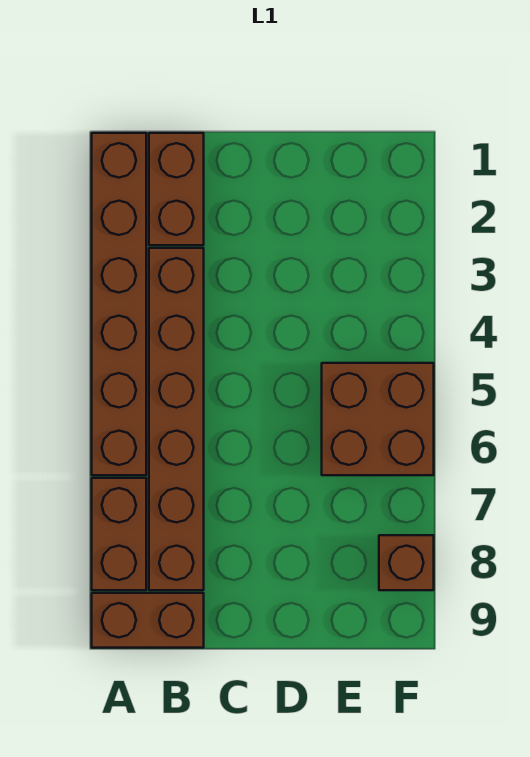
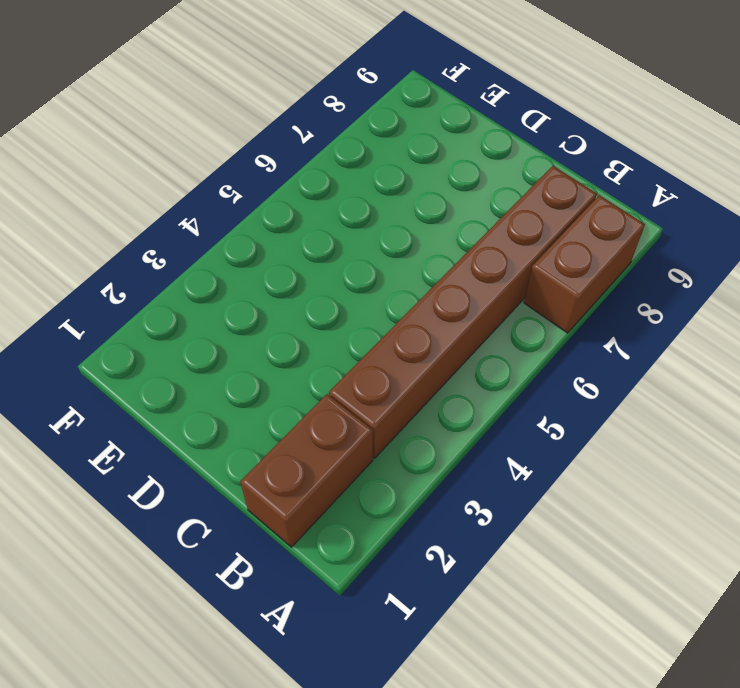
none -> brown brick A1:A6 level 1
none -> brown brick A9:B9 level 1

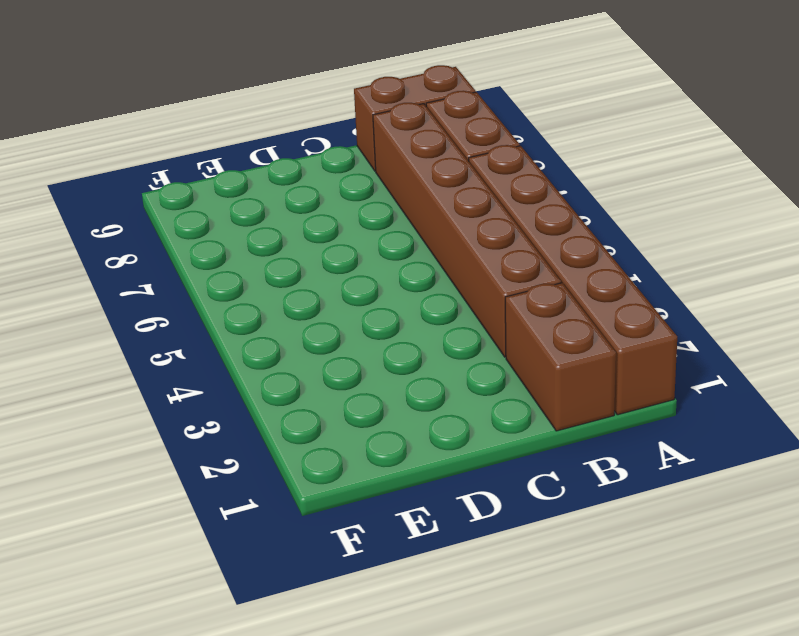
none -> brown brick E5:F6 level 1
none -> brown brick F8 level 1

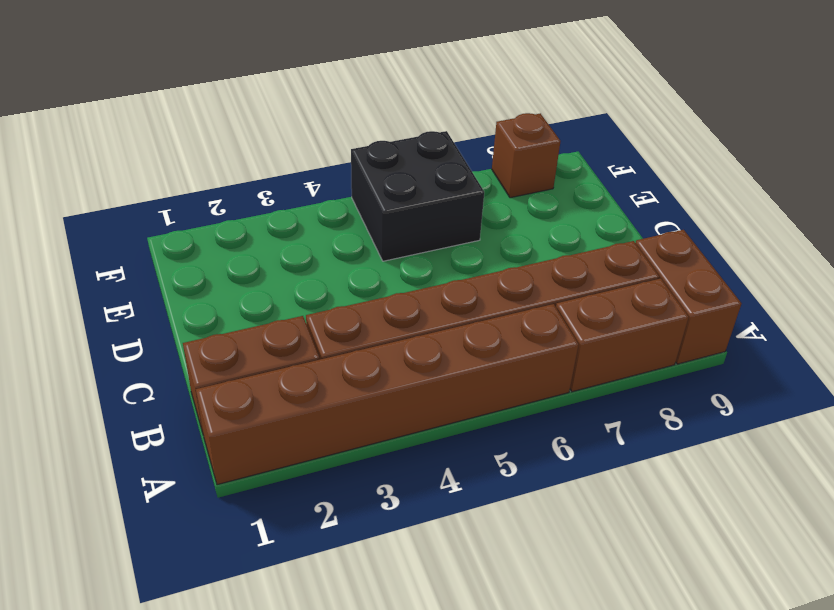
black brick E5:F6 level 1 -> brown brick E5:F6 level 1

